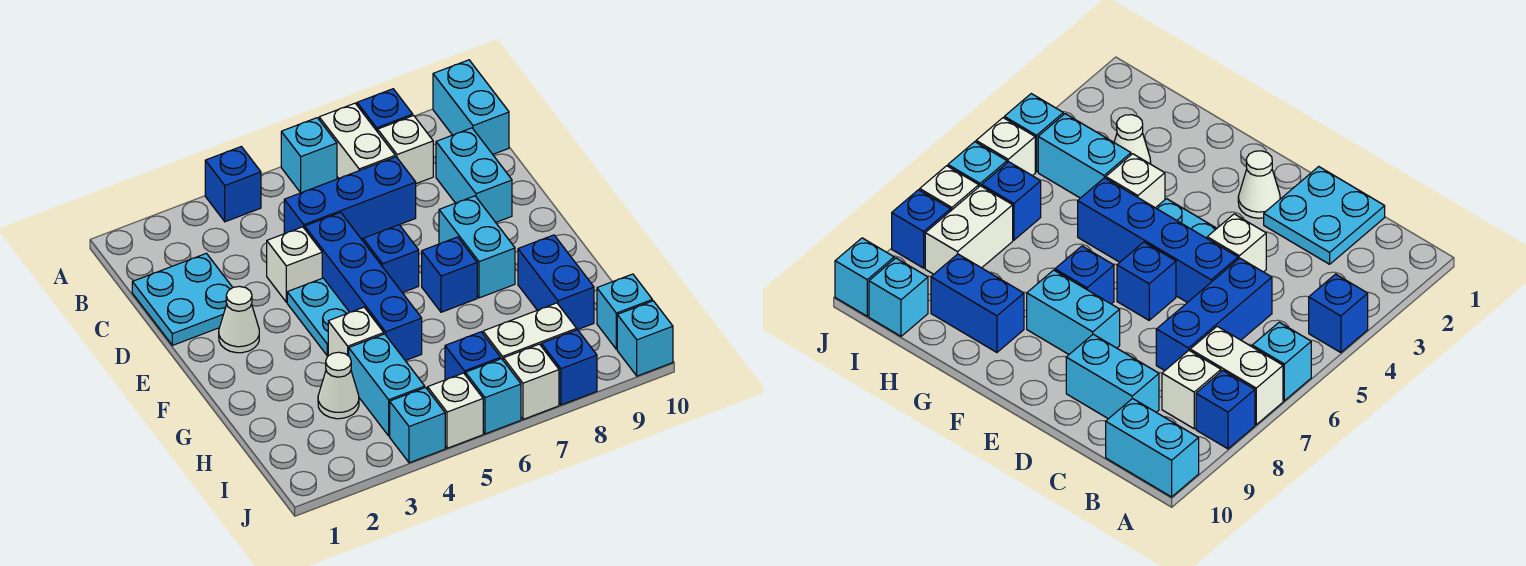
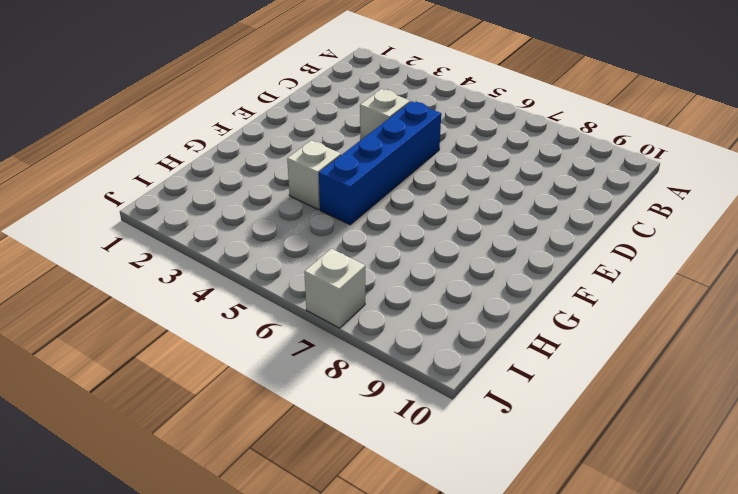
none -> blue brick A4 level 1
none -> cyan brick A6 level 1
none -> white brick A7:B7 level 1

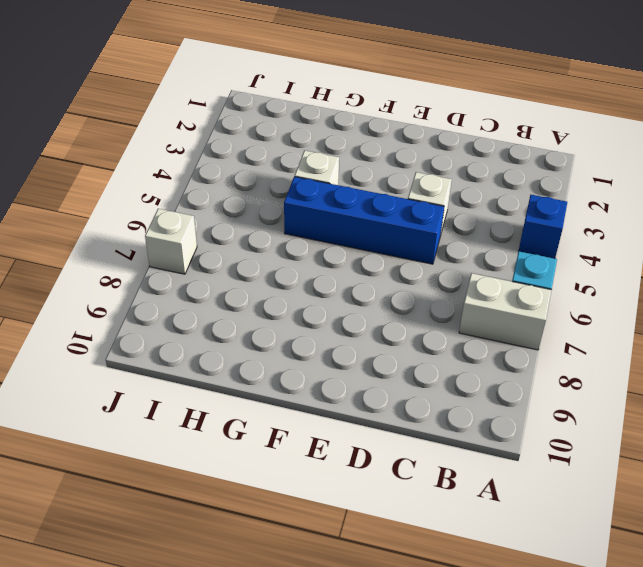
none -> blue brick A8 level 1
none -> cyan brick A10:B10 level 1
none -> white brick B8 level 1

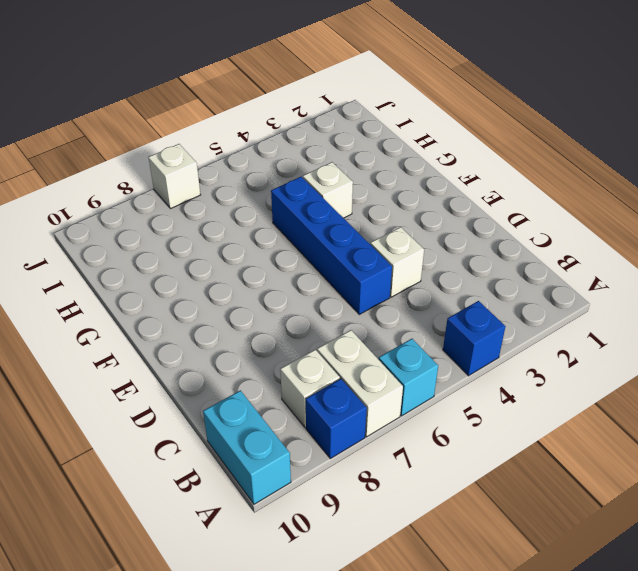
none -> cyan plate C1:D2 level 1
none -> blue brick C5:C7 level 1
none -> cyan brick C9:D9 level 1

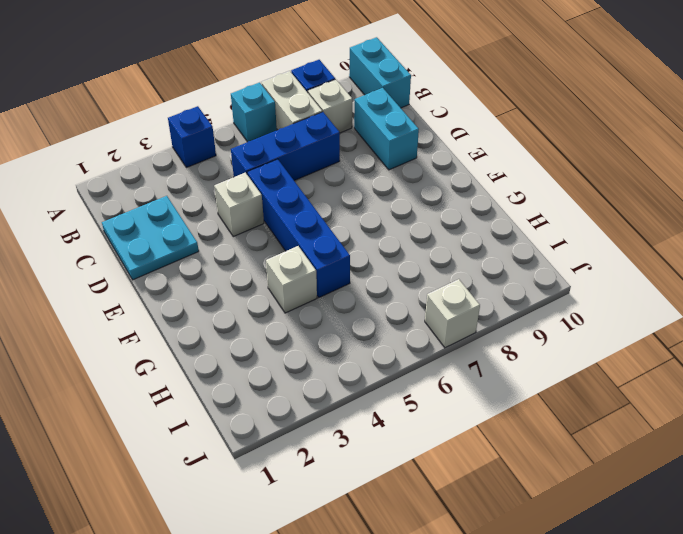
none -> white cone E2 level 1
none -> cyan plate E4:F4 level 1
none -> blue brick E6 level 1

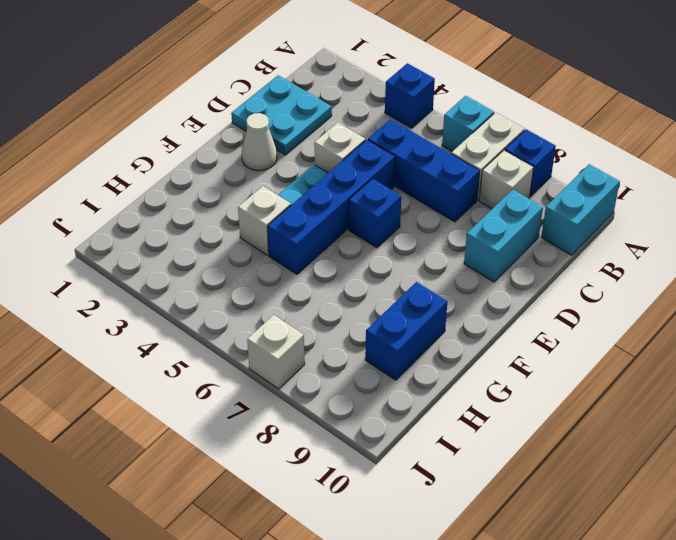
none -> cyan brick E8:F8 level 1
none -> blue brick F7 level 1
none -> white cone H3 level 1

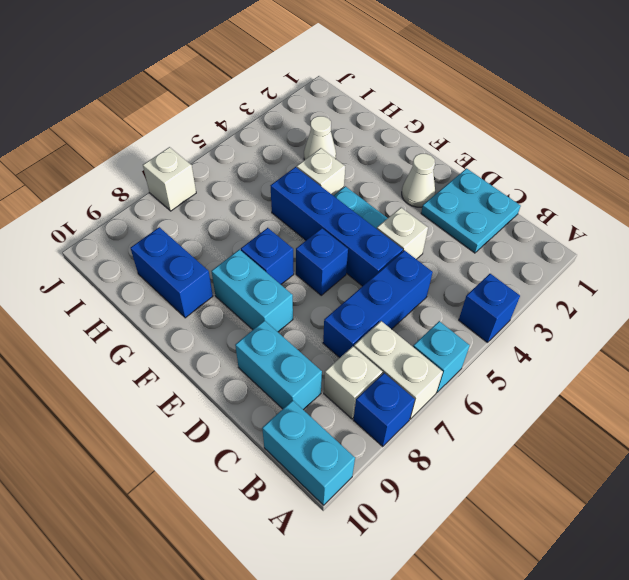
none -> cyan brick H4:I4 level 1
none -> blue brick I6 level 1
none -> white brick I7:I8 level 1

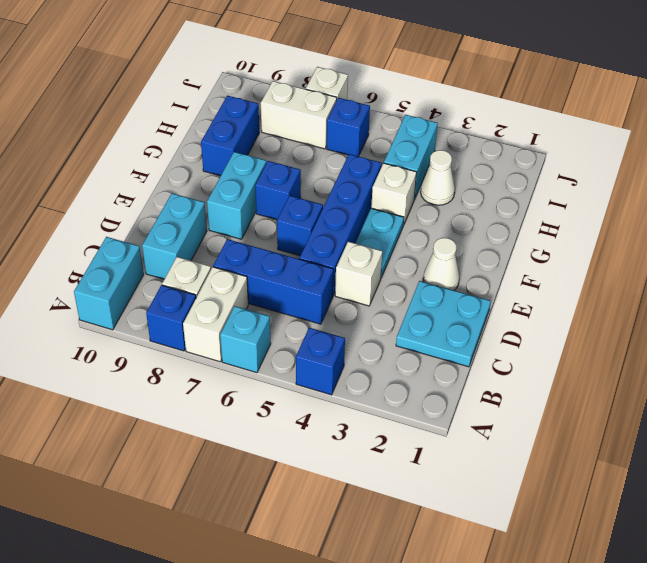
none -> cyan brick I10 level 1
none -> cyan brick J4 level 1
none -> white brick J5 level 1

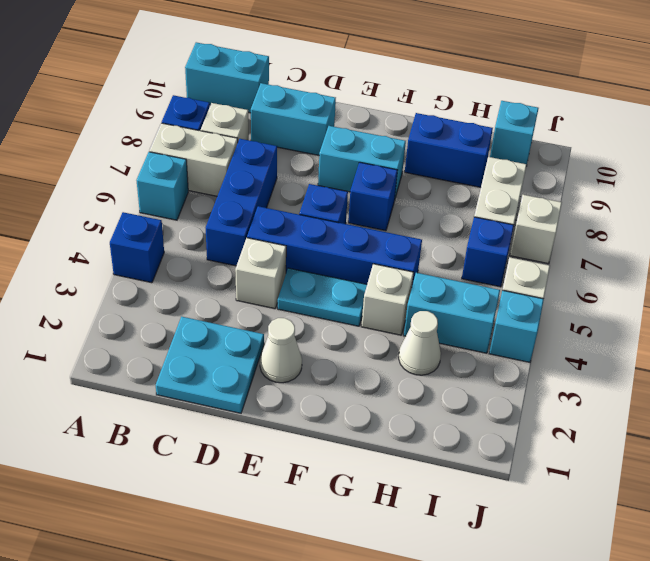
none -> cyan brick J6 level 1
none -> blue brick J8 level 1
none -> cyan brick J10 level 1

